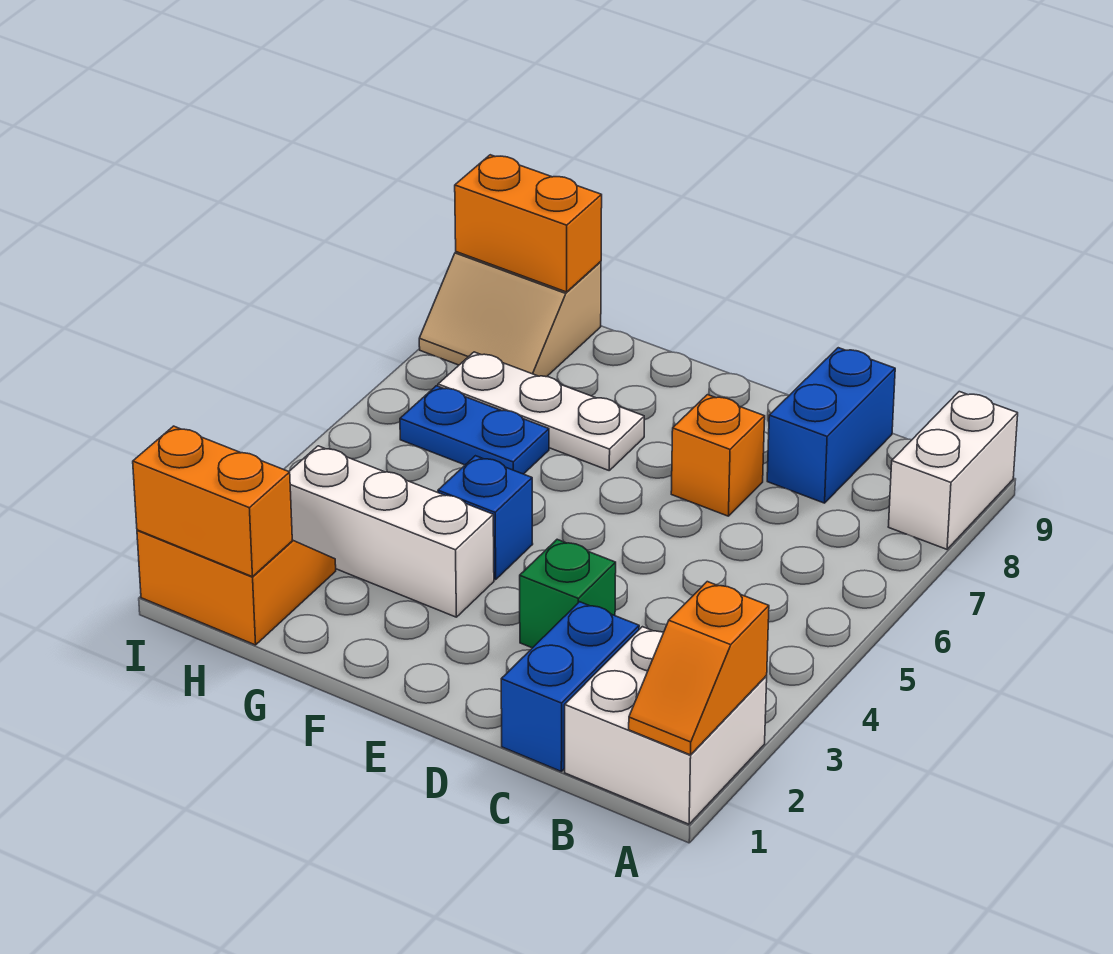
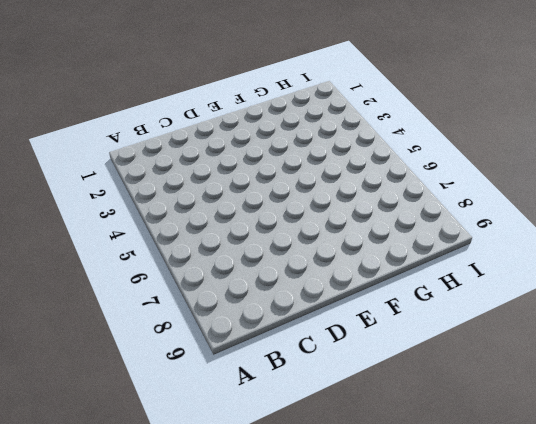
none -> white brick A1:B2 level 1
none -> white brick A8:A9 level 1
none -> blue brick C1:C2 level 1

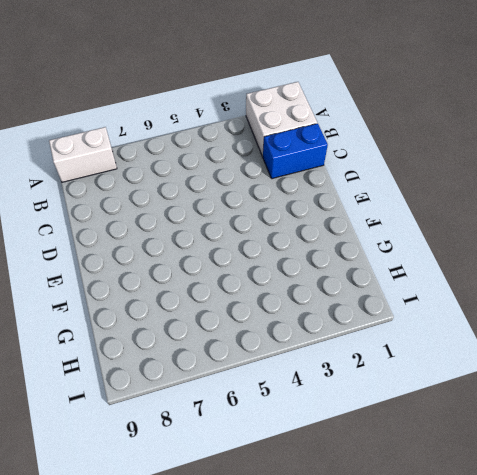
none -> blue brick C8:C9 level 1
none -> green brick D3 level 1
none -> orange brick D7 level 1

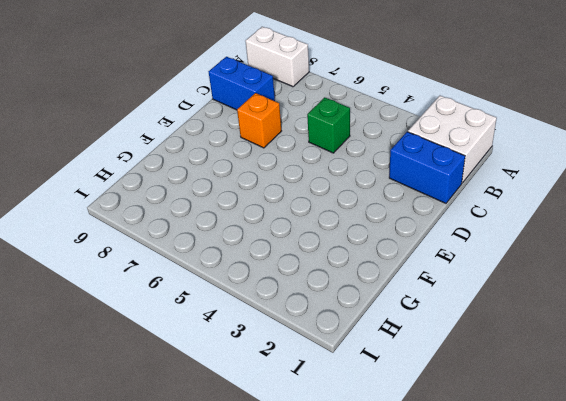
green brick C5 level 1 -> green brick D3 level 1
none -> white brick F3:H3 level 1
none -> blue brick F4 level 1
none -> white plate F7:H7 level 1

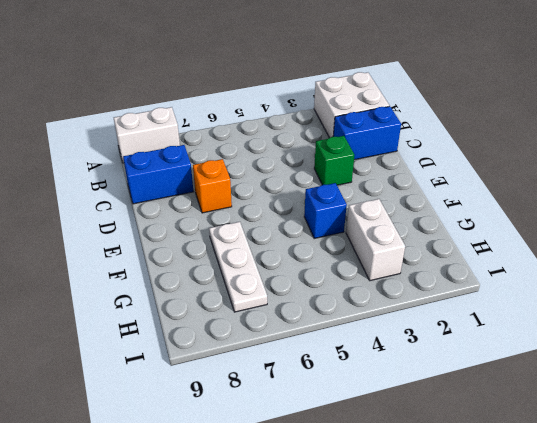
white brick G3:H3 level 1 -> white brick F3:H3 level 1
none -> blue plate G6:H6 level 1
none -> orange slope H1:I2 level 1 top 1
none -> tan slope H8:I9 level 1 top 9

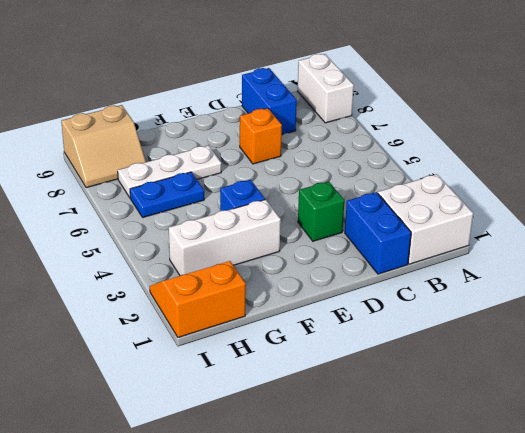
none -> orange slope A1:A2 level 2 top 2
none -> orange brick H1:I1 level 2
none -> orange brick H9:I9 level 2

